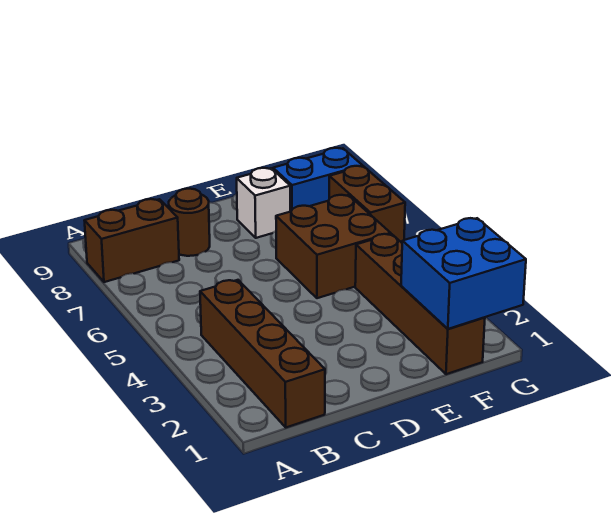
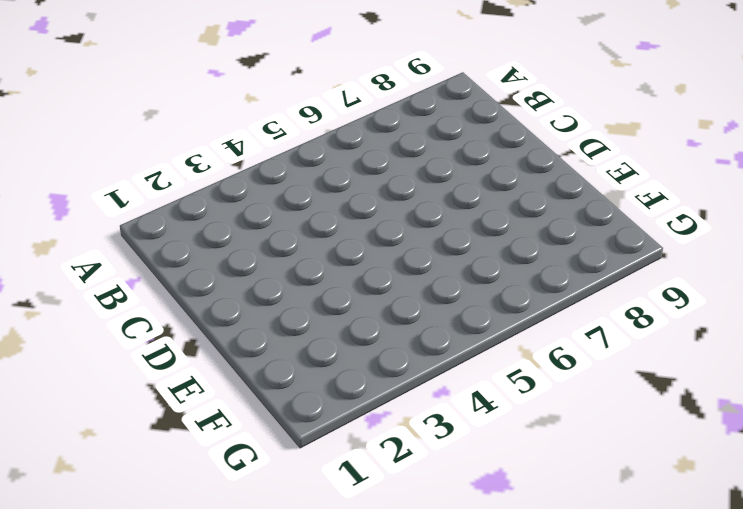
none -> brown brick A8:B8 level 1
none -> brown brick B1:B4 level 1

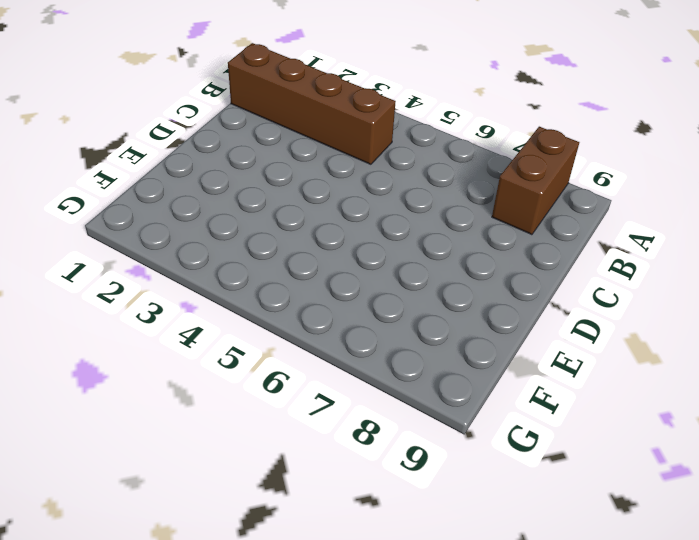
none -> brown round brick C8 level 1
none -> brown brick E5:F6 level 1

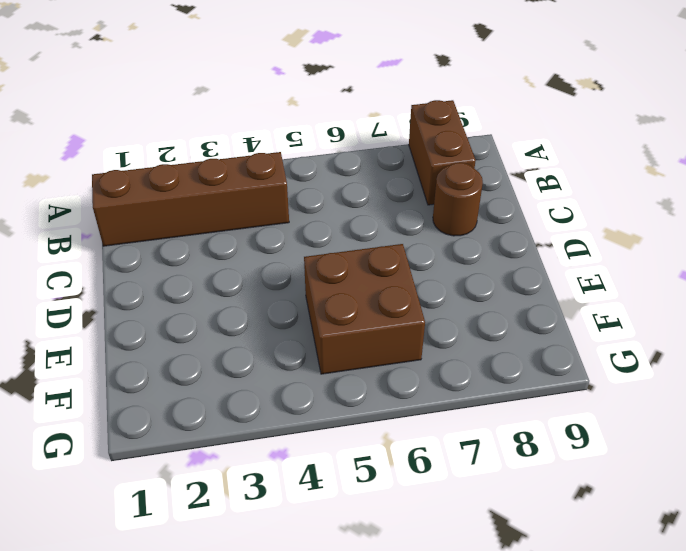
none -> white brick E8 level 1
none -> brown brick F1:F4 level 1

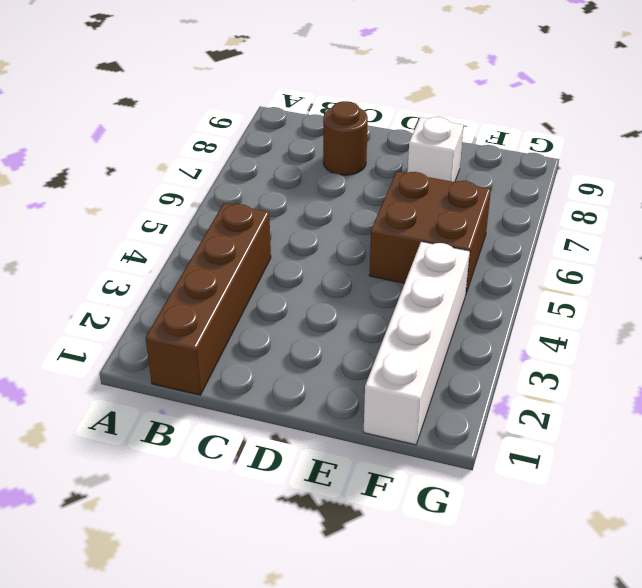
white brick F1:F4 level 1 -> brown brick F1:F4 level 1
none -> brown brick A8:B8 level 1
none -> blue brick F8:G8 level 1

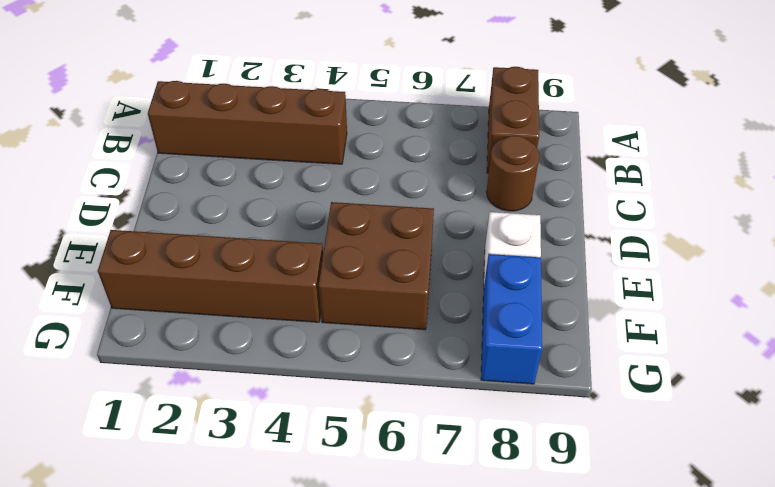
none -> brown brick G6:G7 level 1
none -> blue brick F1:G2 level 2

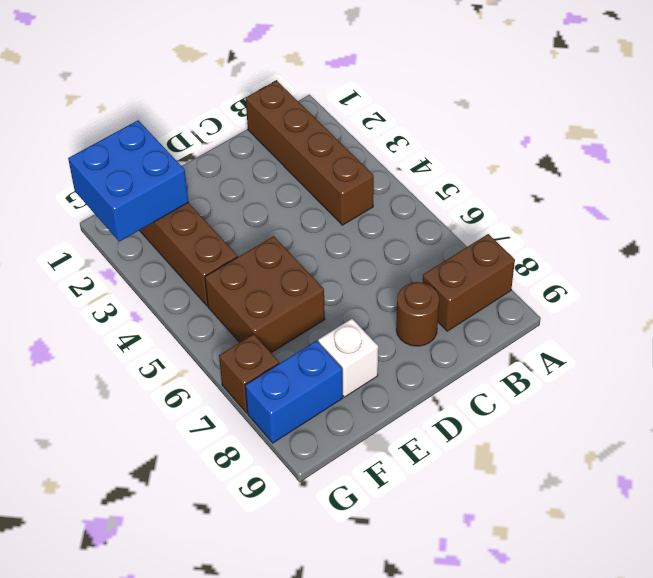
brown brick G7 level 1 -> brown brick G6:G7 level 1

